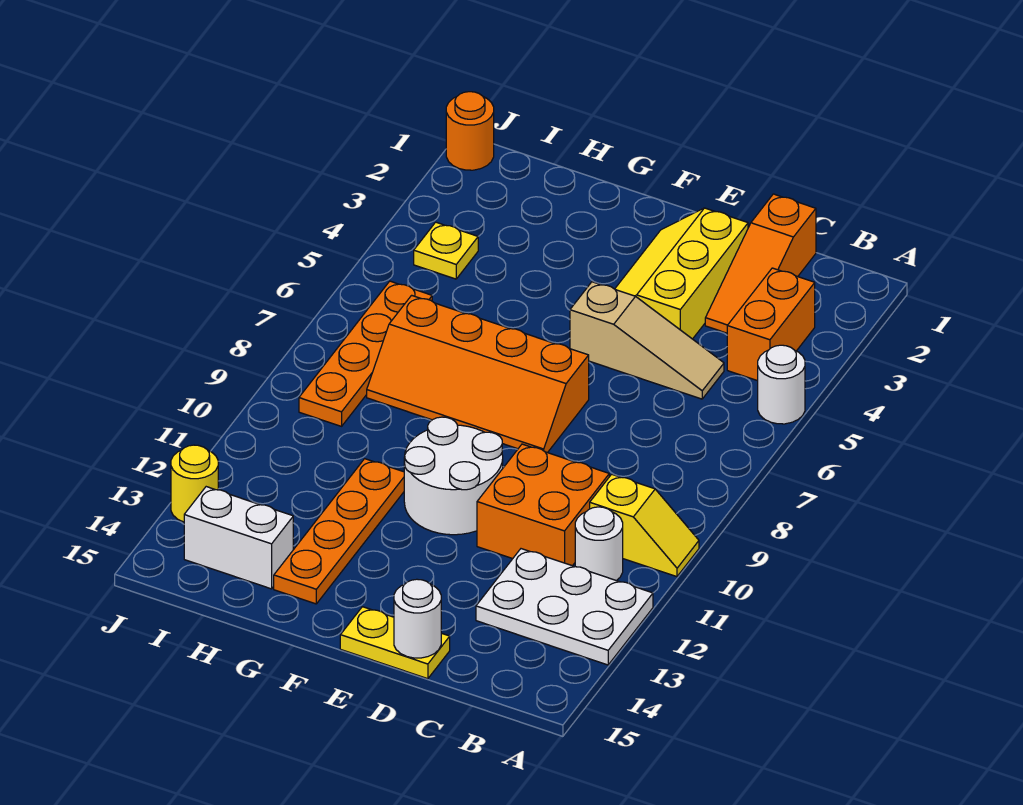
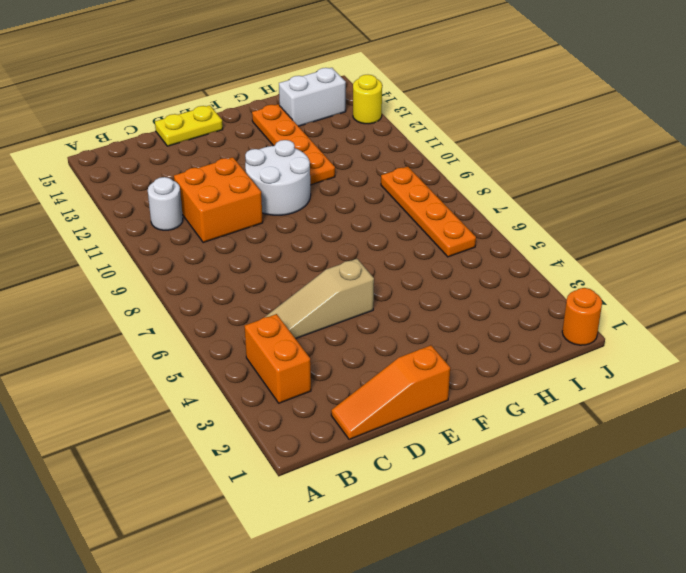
orange slope C1:E1 level 1 top E -> orange slope C1:C3 level 1 top 1
none -> white round brick A5 level 1
none -> yellow slope A10:B10 level 1 top B
none -> white plate A12:C13 level 1

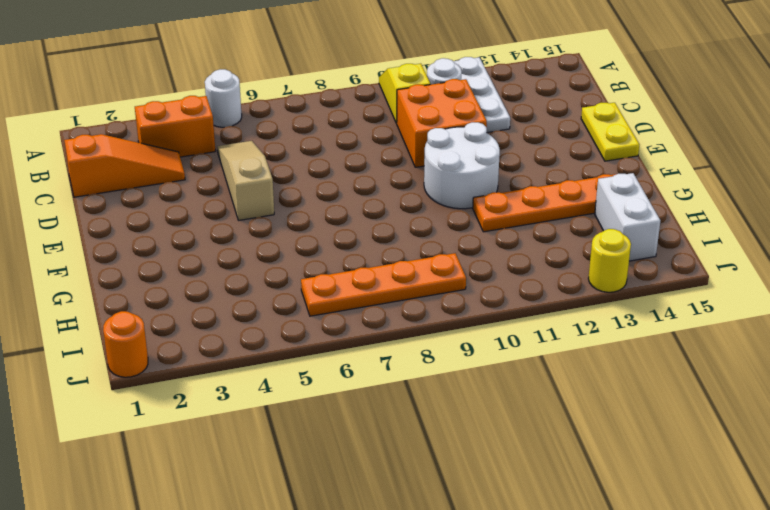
white plate A12:C12 level 1 -> white plate A12:C13 level 1
none -> yellow slope D2:E4 level 1 top D
none -> orange slope E7:H8 level 1 top 7
none -> yellow plate I4 level 1

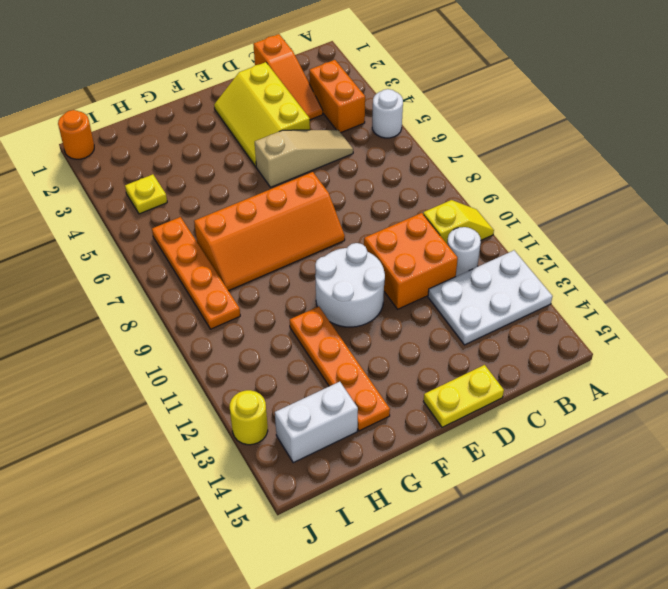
none -> white round brick D15 level 2

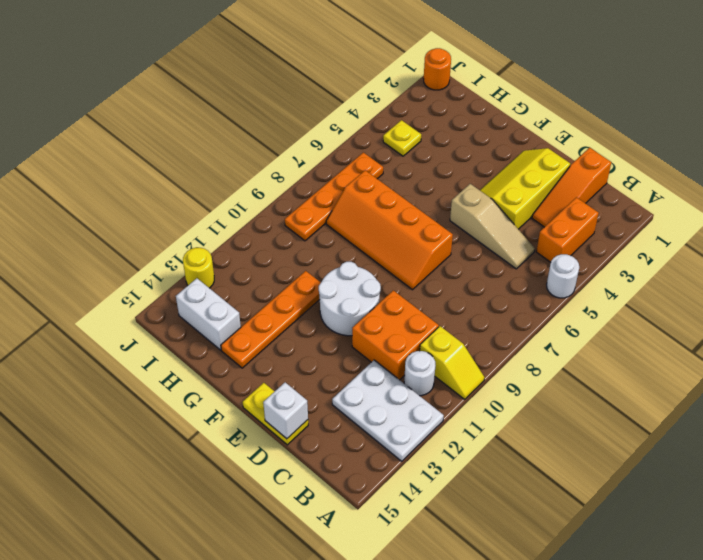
white brick D15 level 2 -> white round brick D15 level 2

